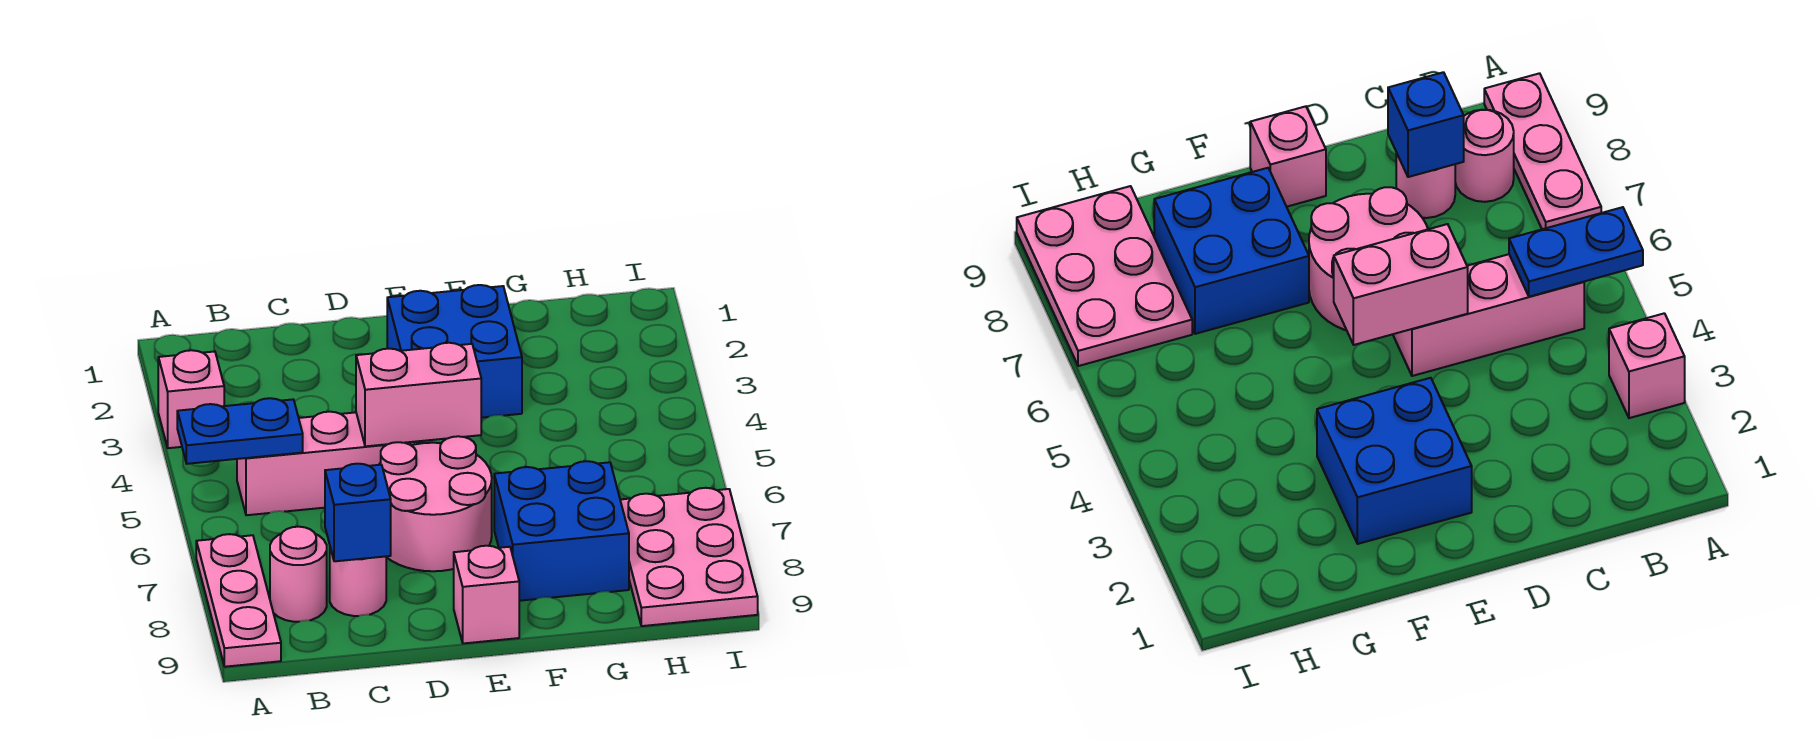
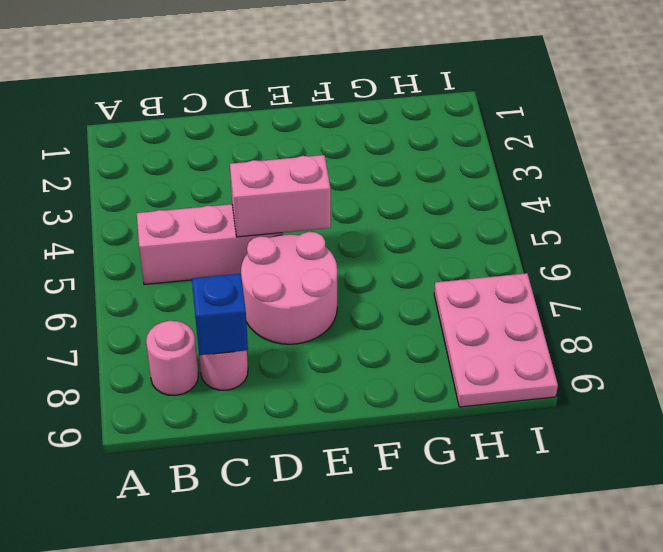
none -> pink brick A3 level 1
none -> pink plate A7:A9 level 1
none -> blue brick E2:F3 level 1

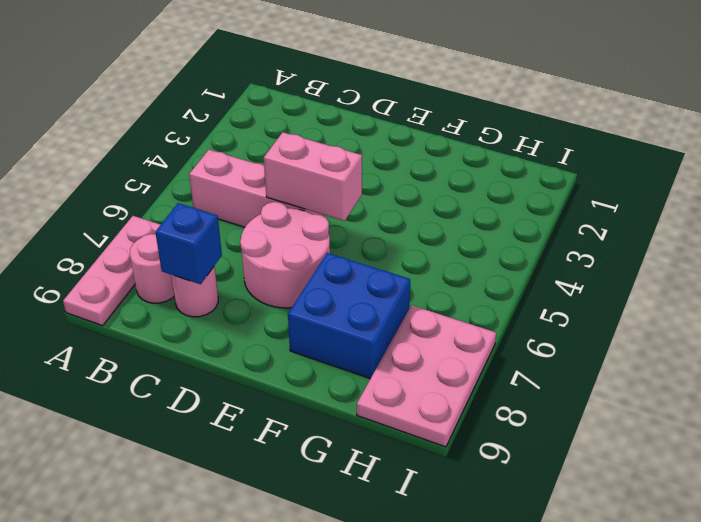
none -> pink brick A3 level 1
none -> blue brick E2:F3 level 1
none -> pink brick E9 level 1

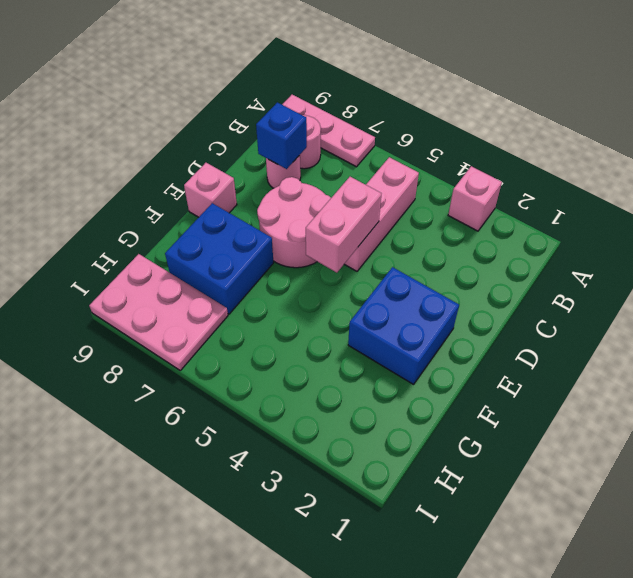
none -> blue plate A5:B5 level 2

